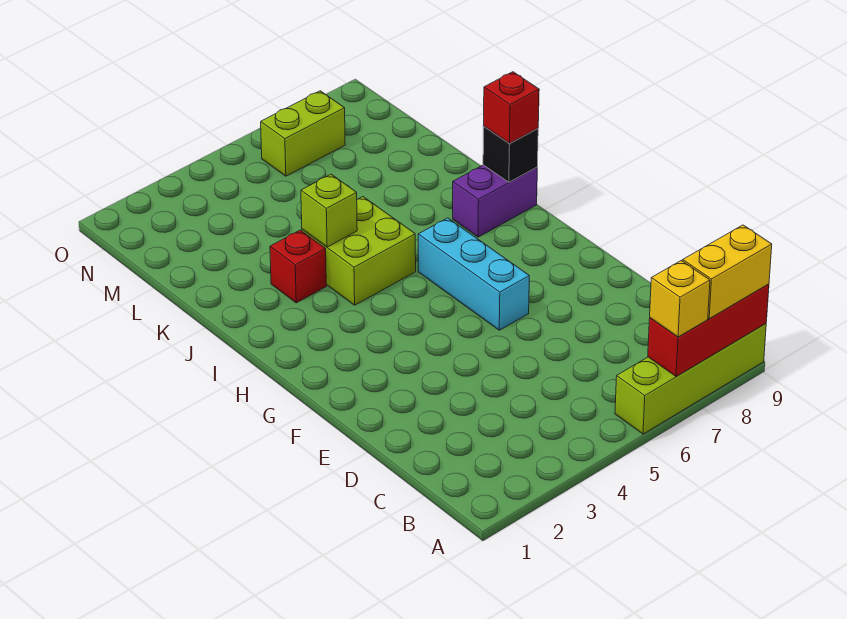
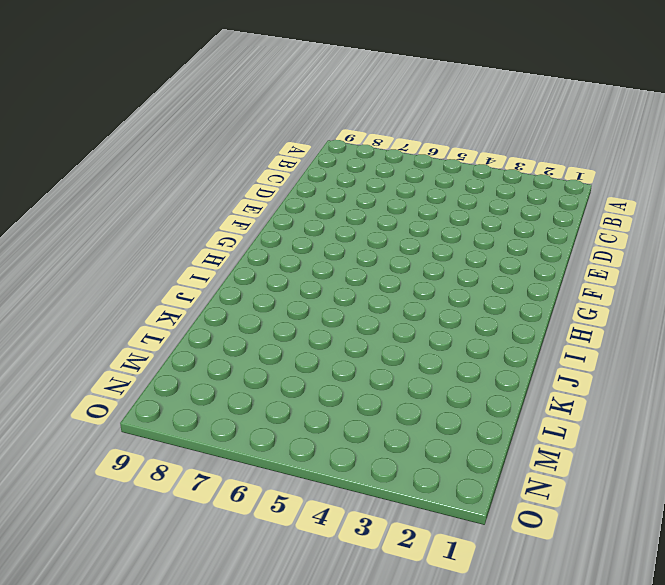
none -> lime brick A6:A9 level 1
none -> cyan brick F6:H6 level 1
none -> lime brick I4:J5 level 1

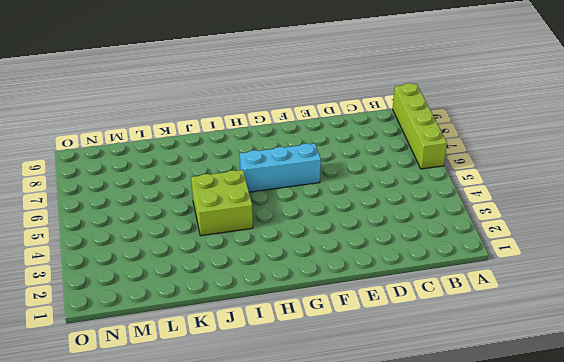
none -> purple brick I8:I9 level 1
none -> red brick J3 level 1
none -> lime brick N6:N7 level 1

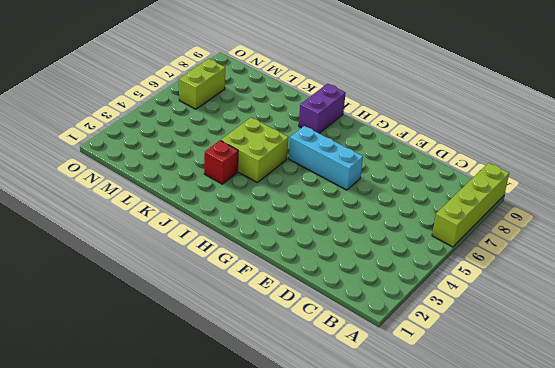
none -> red brick A7:A9 level 2
none -> black brick I9 level 2
none -> lime brick J4 level 2

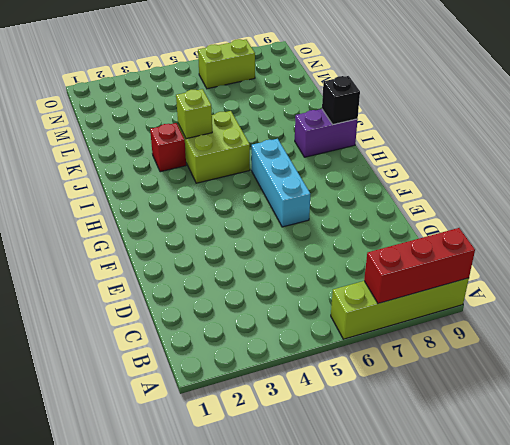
none -> yellow brick A7 level 3
none -> yellow brick A8:A9 level 3
none -> red brick I9 level 3

